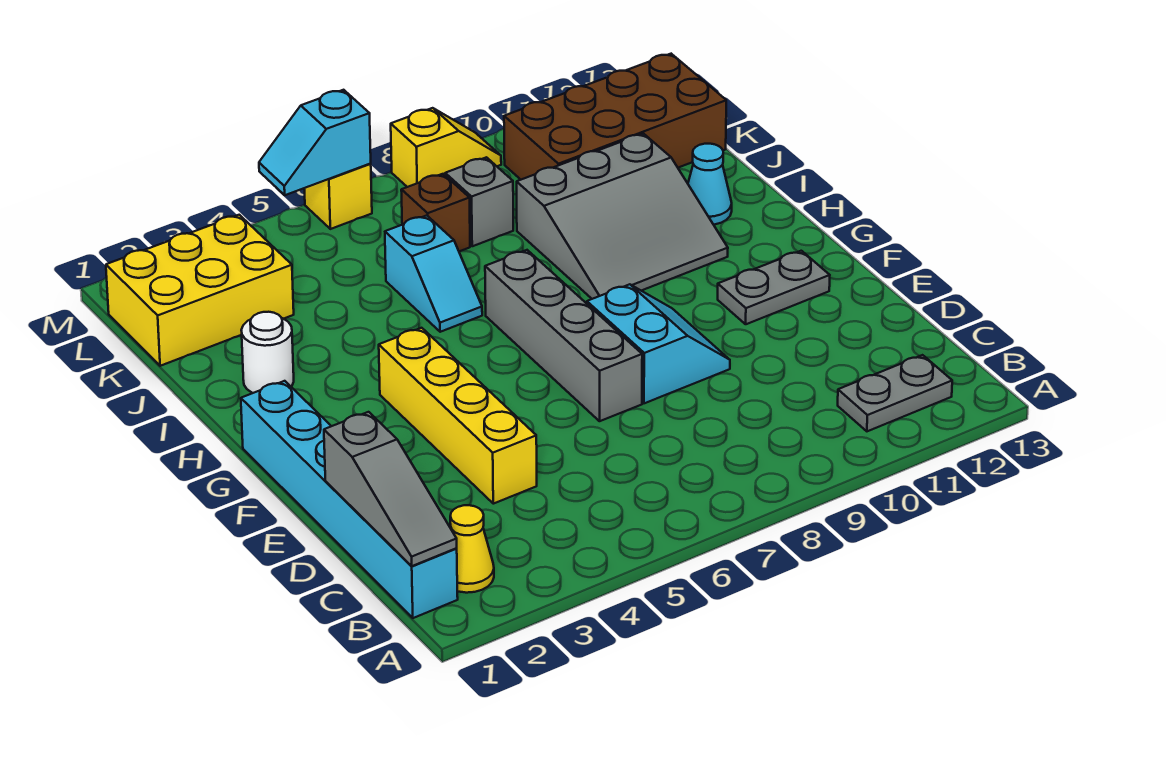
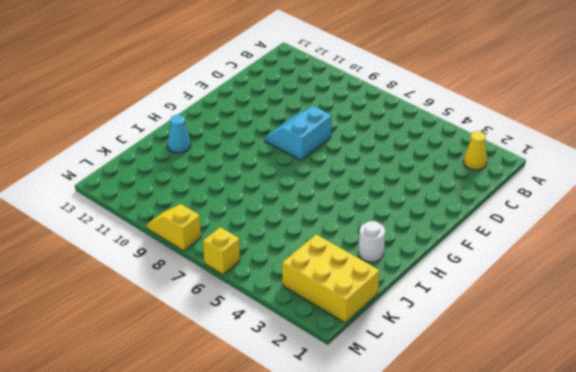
none -> cyan brick B1:G1 level 1
none -> grey plate B11:B12 level 1
none -> yellow brick D4:G4 level 1

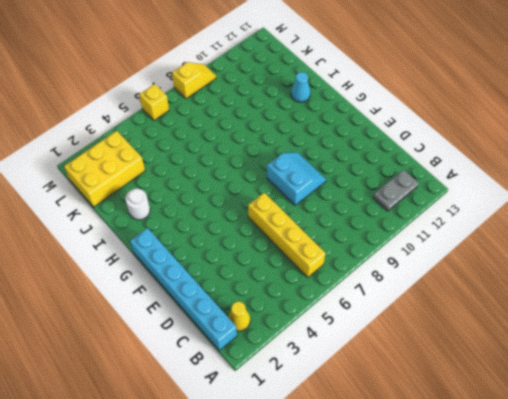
yellow brick B6:E6 level 1 -> yellow brick D4:G4 level 1
none -> grey brick E7:H7 level 1
none -> grey plate F11:F12 level 1
none -> grey slope H9:J11 level 1 top J

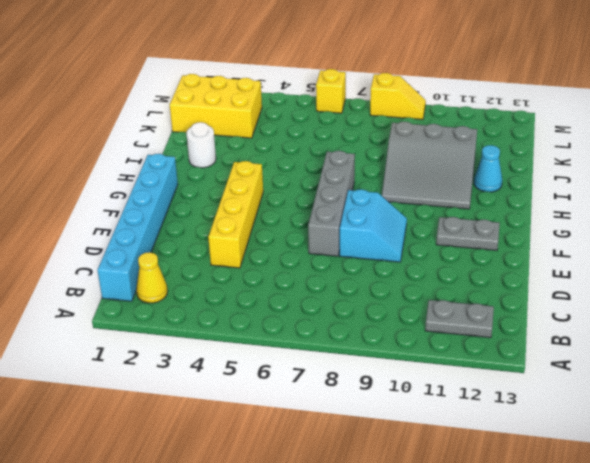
none -> cyan slope I6:J6 level 1 top J
none -> brown brick K7 level 1
none -> grey brick K8 level 1

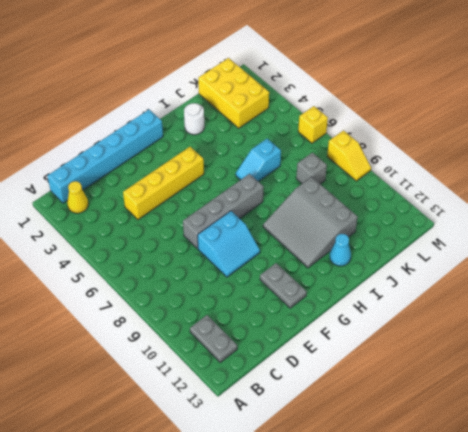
none -> brown brick K7 level 1
none -> brown brick K10:L13 level 1
none -> grey slope B1:D1 level 2 top D

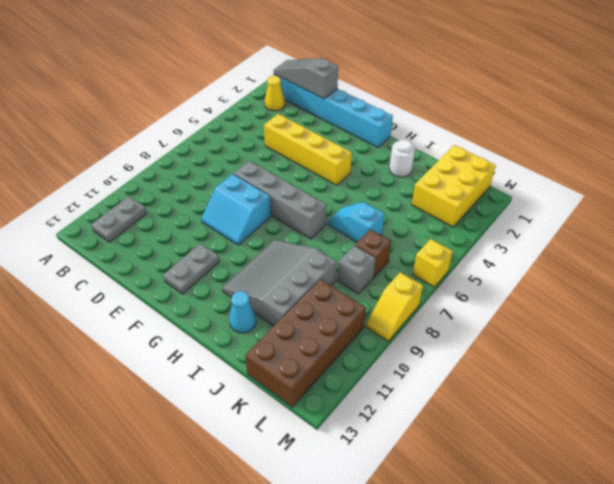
none -> cyan slope M5:M6 level 2 top 6

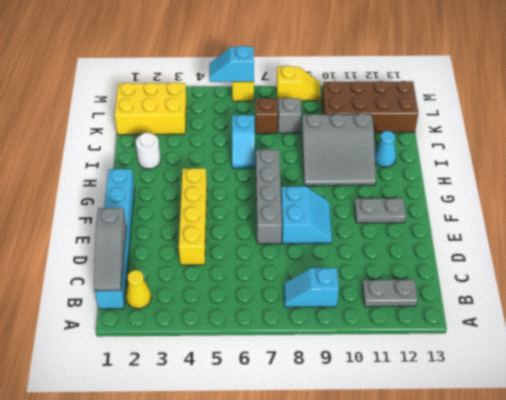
cyan slope B8:B9 level 1 top 9 -> none

